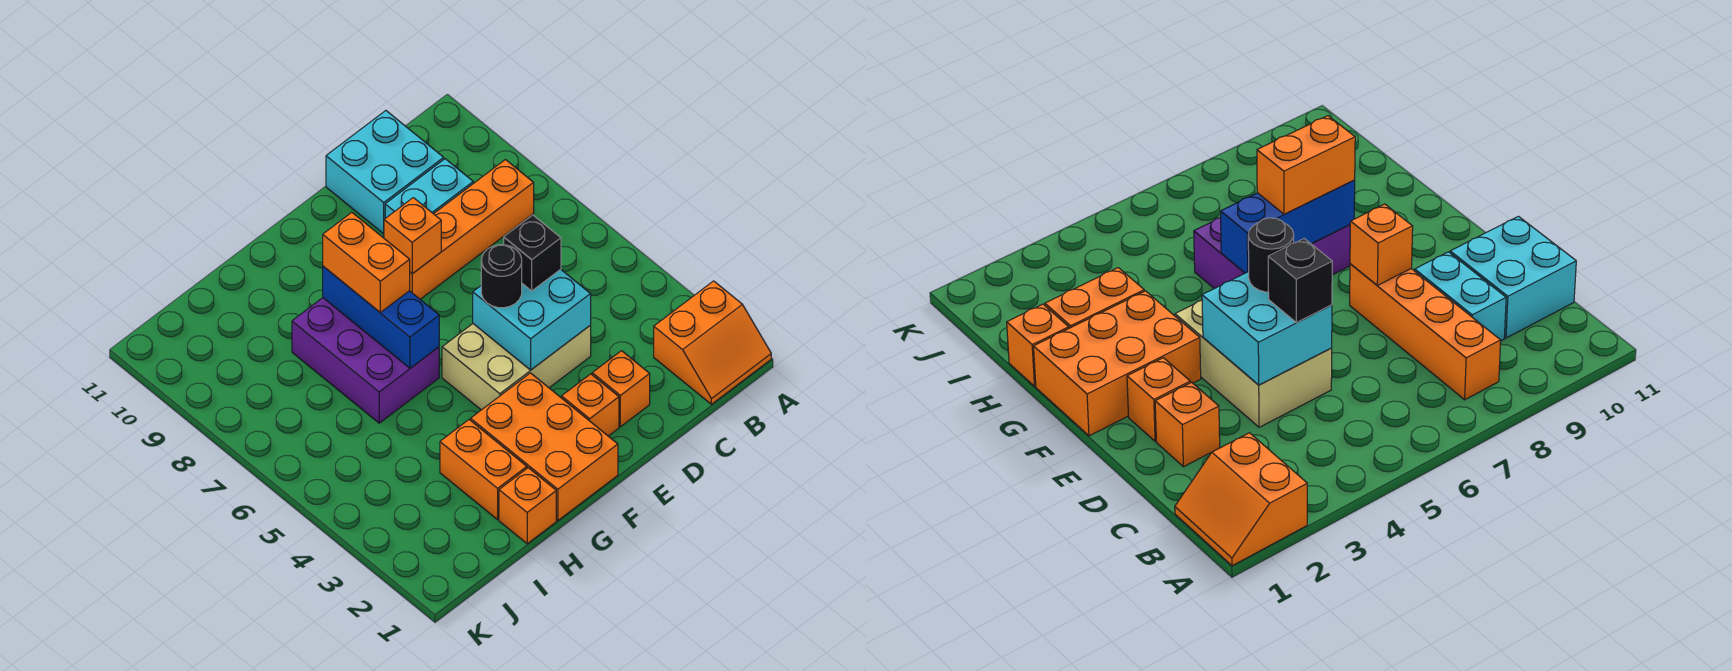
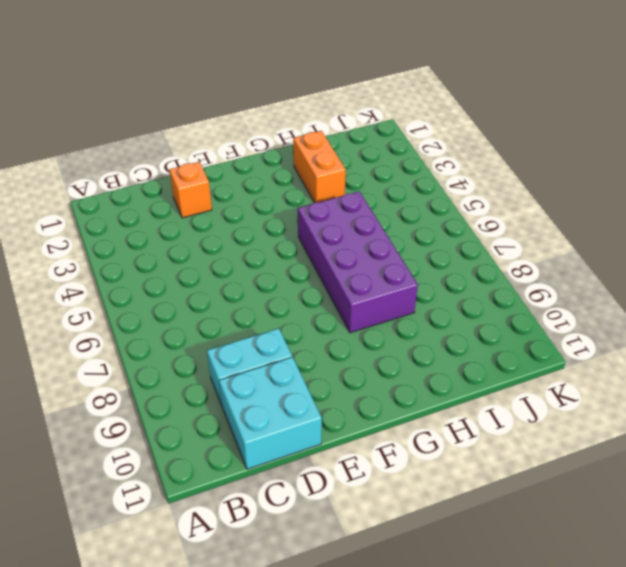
purple brick G5:H8 level 1 -> purple brick G6:H8 level 1
none -> orange slope A1:B2 level 1 top 2
none -> orange brick B8:E8 level 1
none -> tan brick D4:F5 level 1

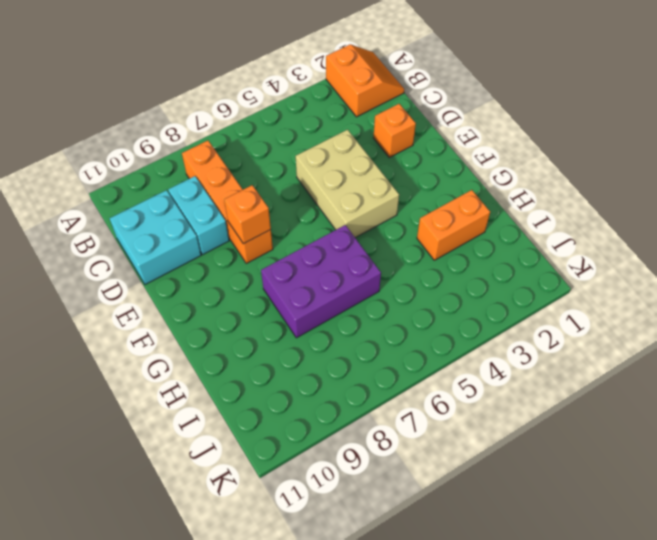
none -> orange brick E2 level 1
none -> orange brick F1:G3 level 1
none -> orange brick H1 level 1

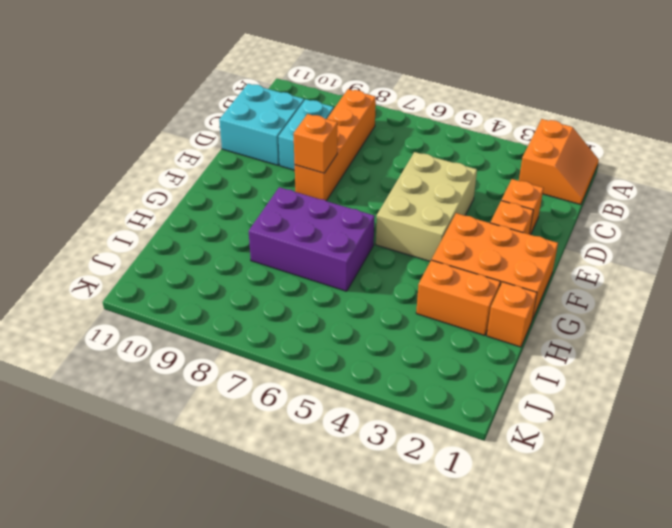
none -> cyan brick D4:E5 level 2
none -> blue brick G6:G8 level 2
none -> black brick D5 level 3

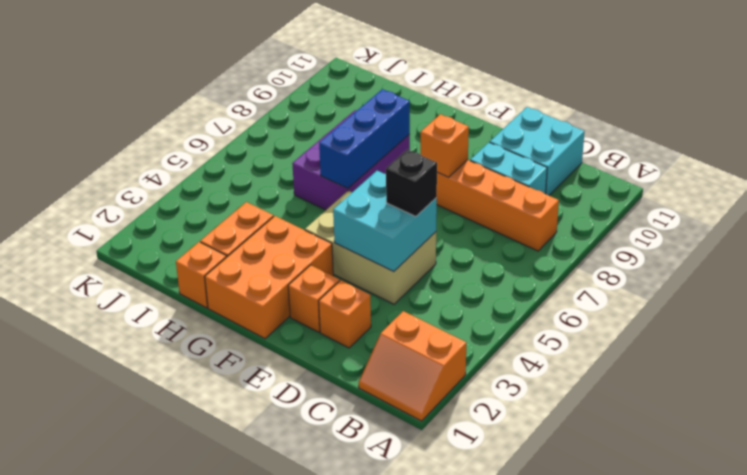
none -> black round brick E5 level 3
none -> orange brick G7:G8 level 3

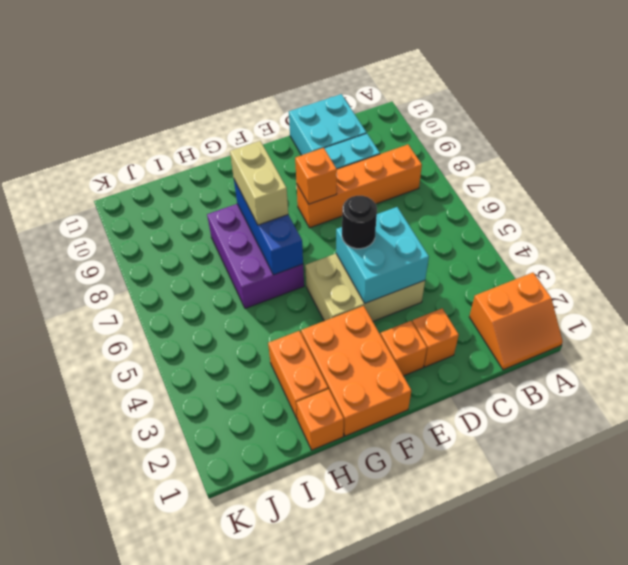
tan brick G7:G8 level 3 -> orange brick G7:G8 level 3
none -> black brick D5 level 3

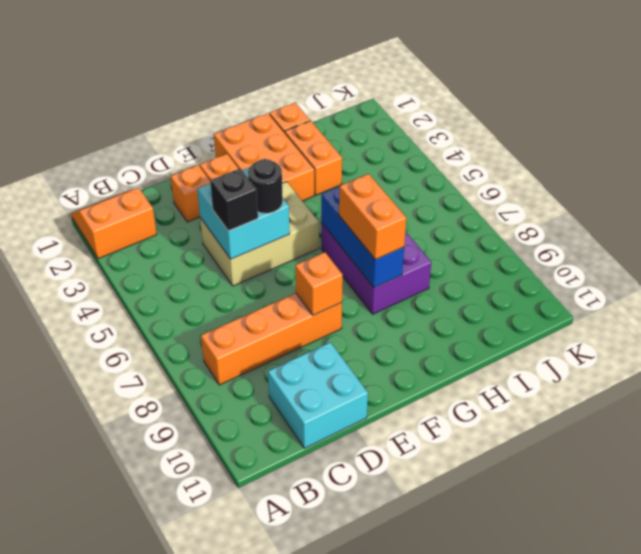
none -> cyan brick C9:D9 level 1

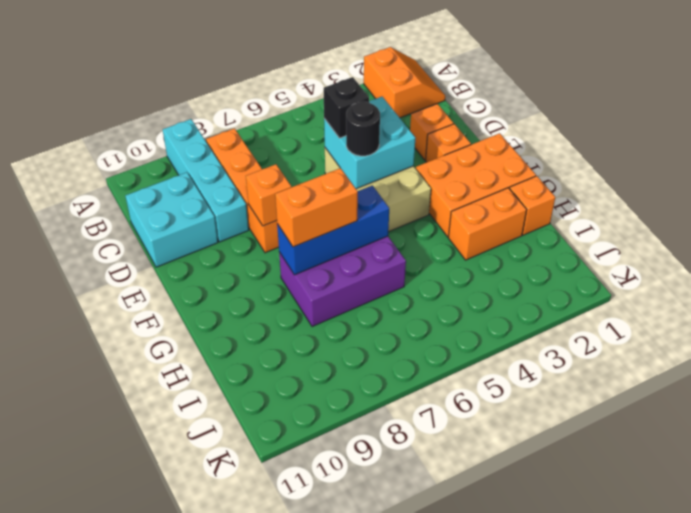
cyan brick A9:D9 level 1 -> cyan brick C9:D9 level 1

